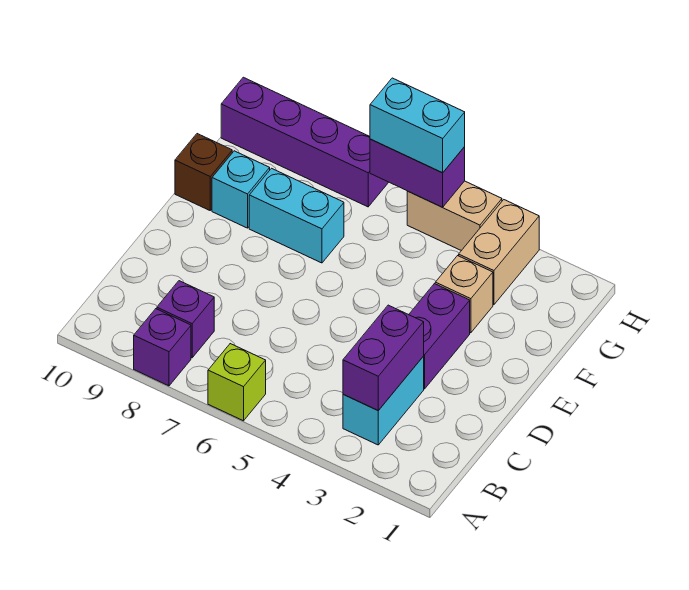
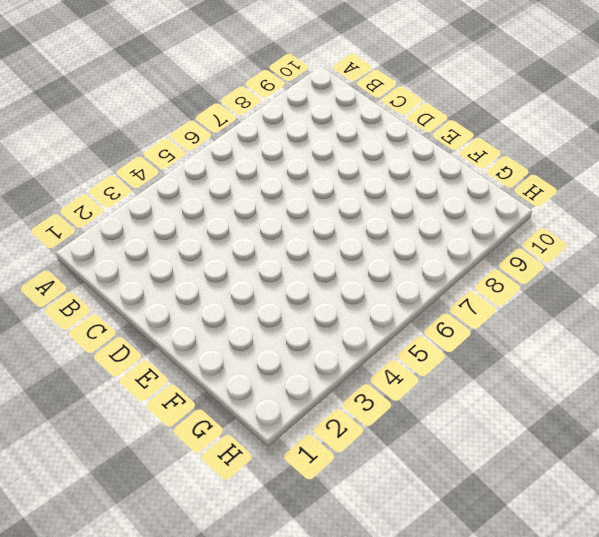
none -> lime brick A6 level 1
none -> purple brick A8 level 1
none -> cyan brick B3:C3 level 1

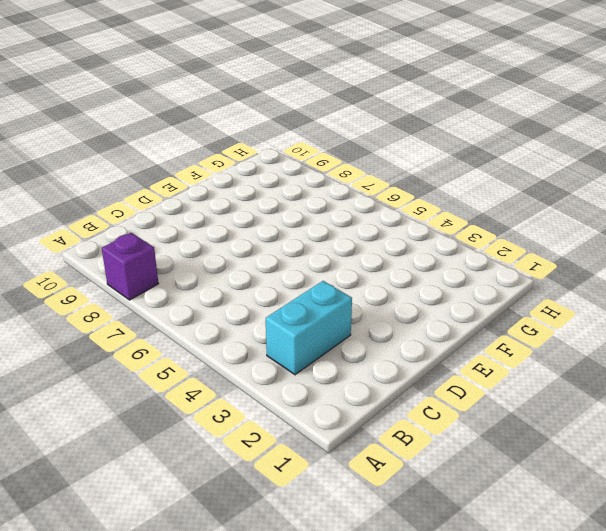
none -> lime brick A6 level 1
none -> purple brick B8 level 1
none -> purple brick D3:E3 level 1

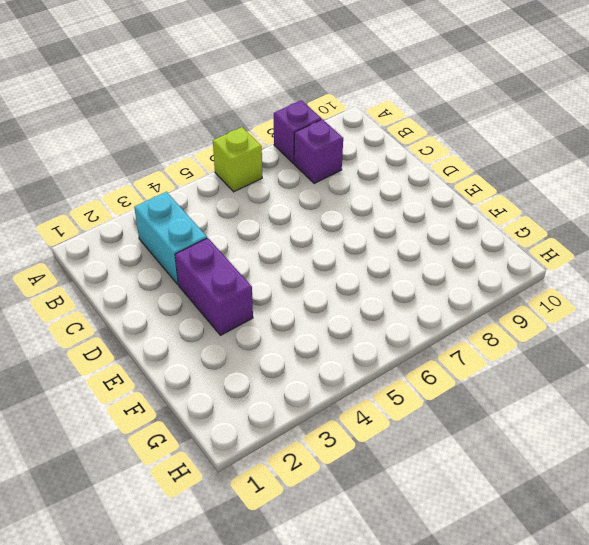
none -> tan brick F3 level 1
none -> cyan brick F7:F8 level 1
none -> cyan brick F9 level 1

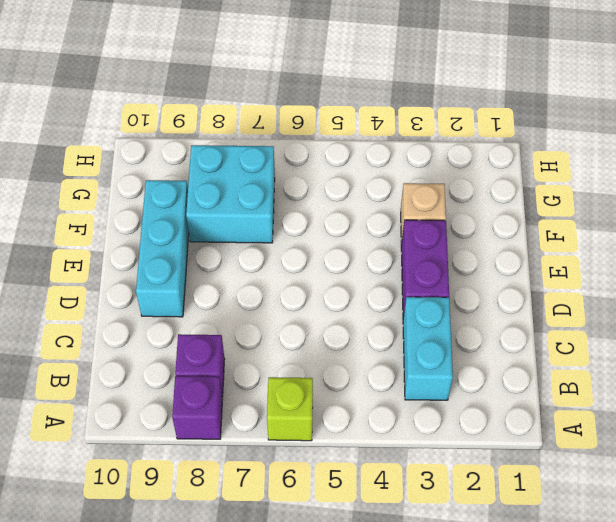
cyan brick D9:F9 level 1 -> cyan brick F9 level 1
cyan brick F7:G8 level 1 -> cyan brick F7:F8 level 1
none -> brown brick F10 level 1
none -> tan brick G3:H3 level 1
none -> tan brick H4:H5 level 1

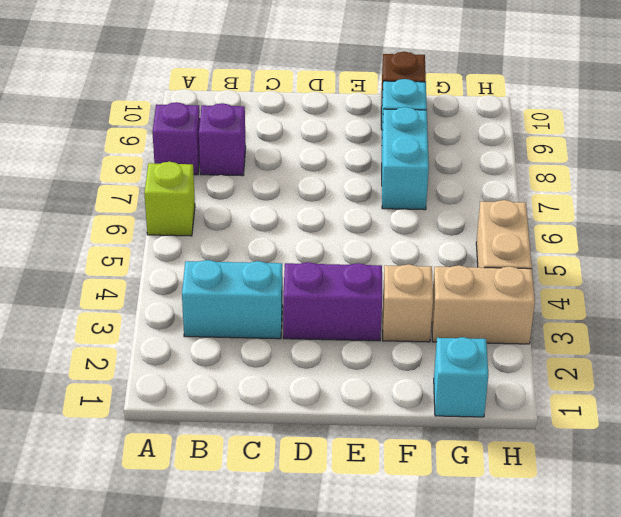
cyan brick G1 level 1 -> none
none -> purple brick H7:H10 level 1
none -> purple brick B3:C3 level 2
none -> purple brick H5:H6 level 2

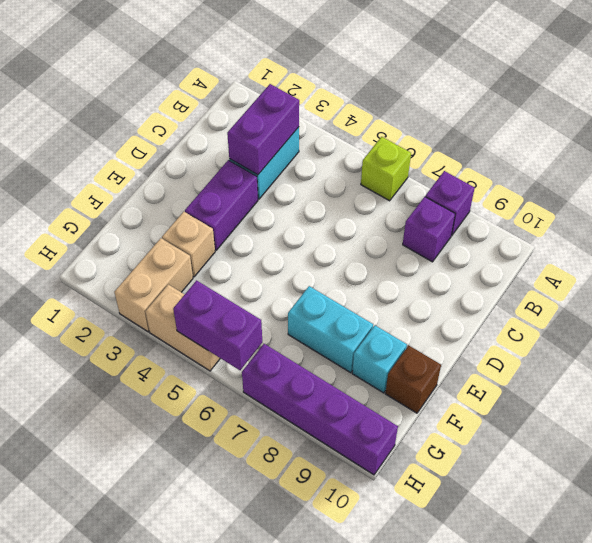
none -> cyan brick H5:H6 level 3

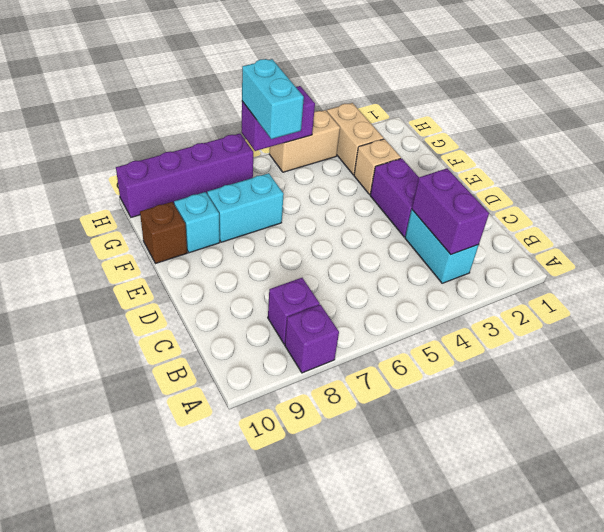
cyan brick G6:H6 level 3 -> cyan brick H5:H6 level 3
none -> lime brick A6 level 1

